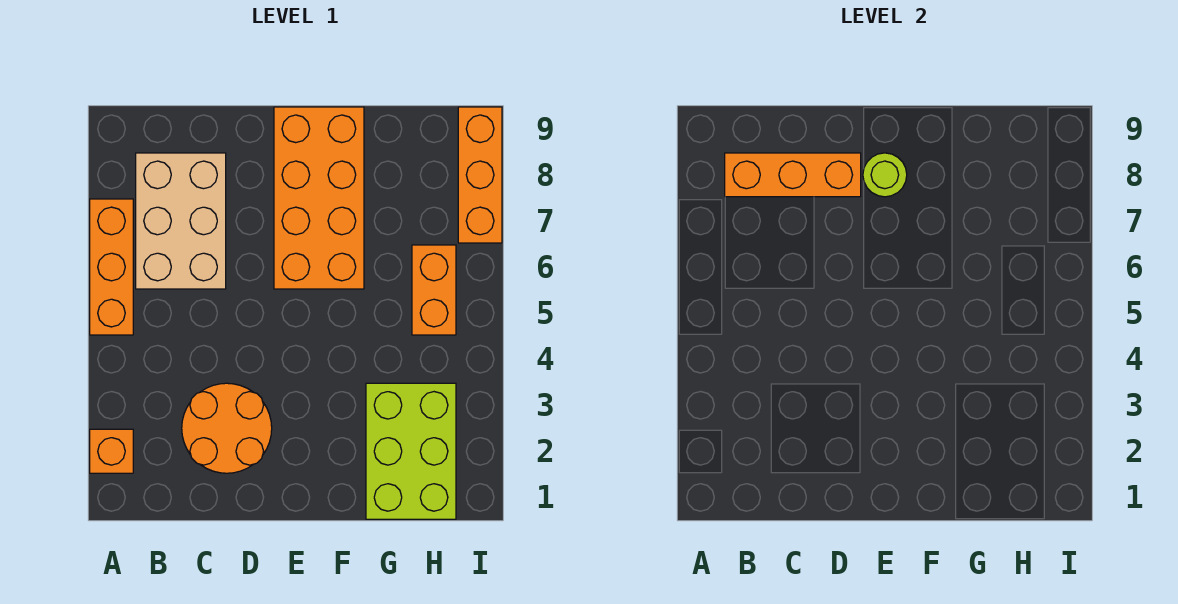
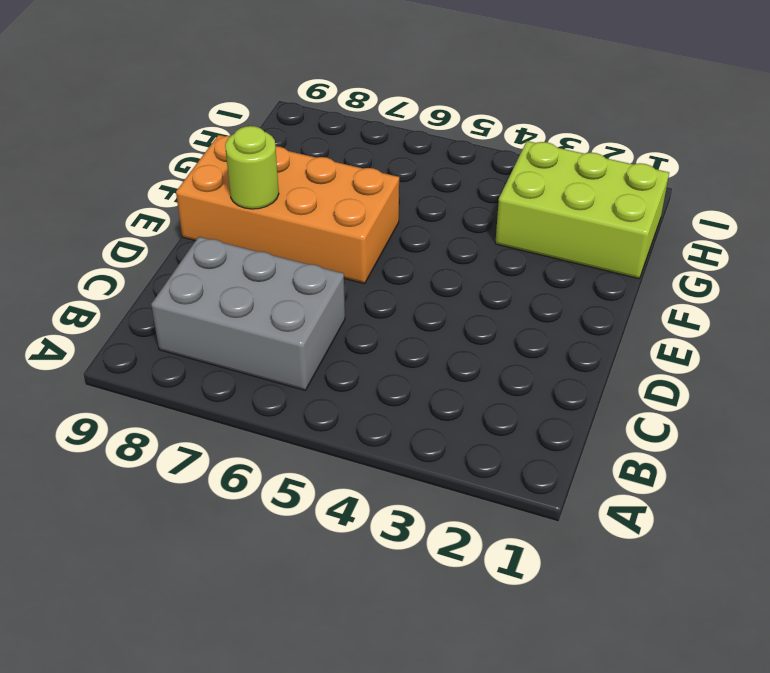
grey brick B6:C8 level 1 -> tan brick B6:C8 level 1
none -> orange brick A2 level 1
none -> orange brick A5:A7 level 1

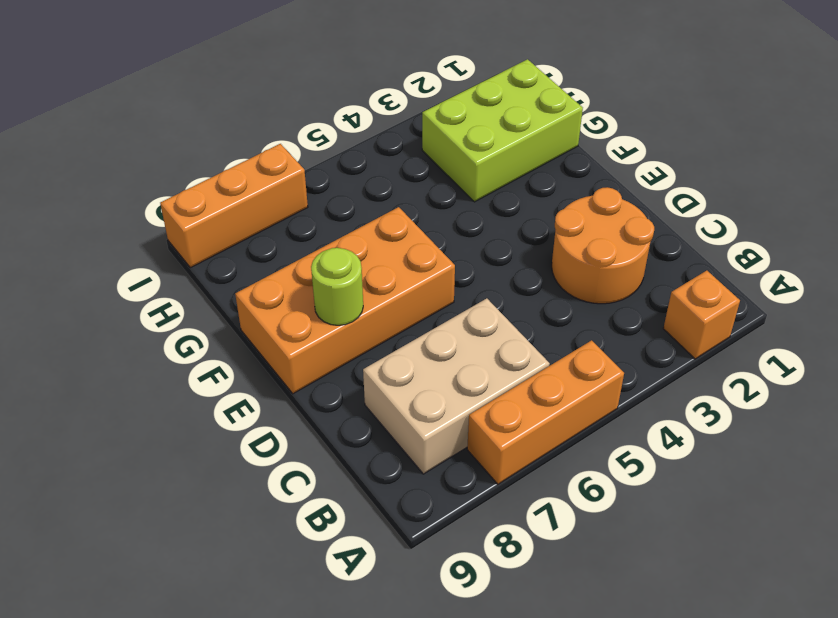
none -> orange brick H5:H6 level 1
none -> orange brick B8:D8 level 2

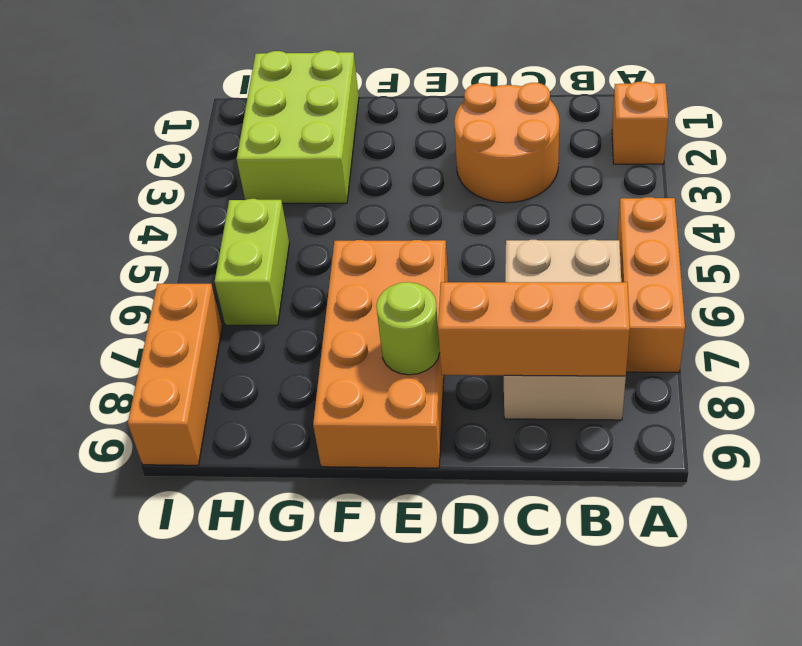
lime brick H5:H6 level 1 -> orange brick H5:H6 level 1

